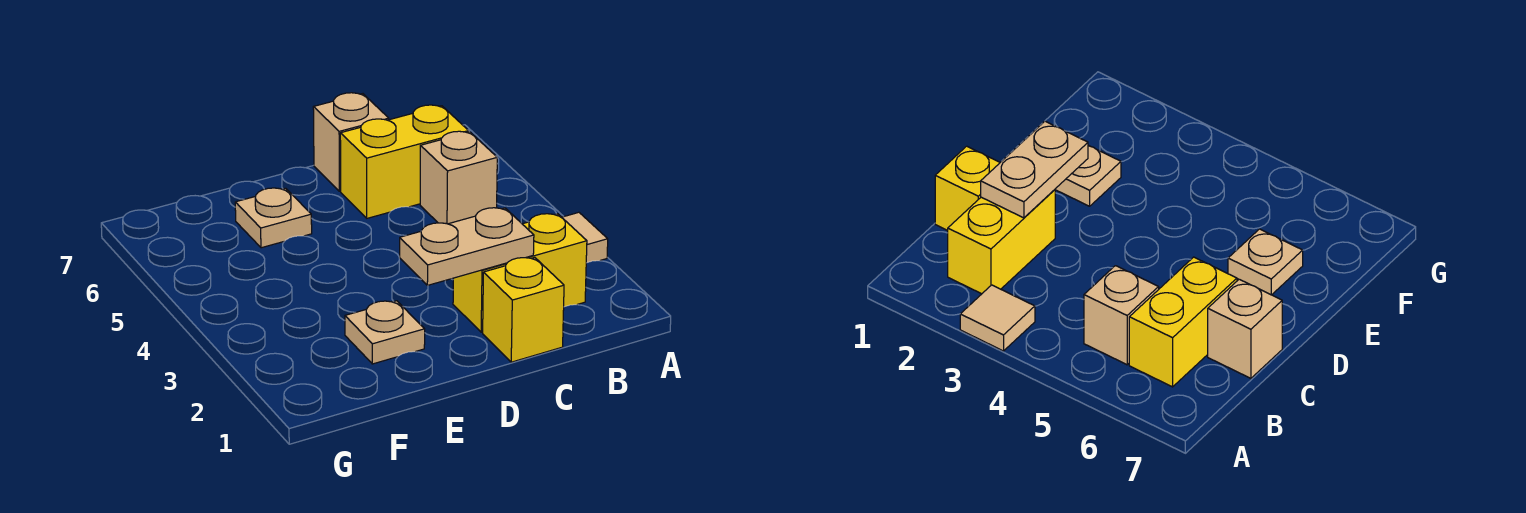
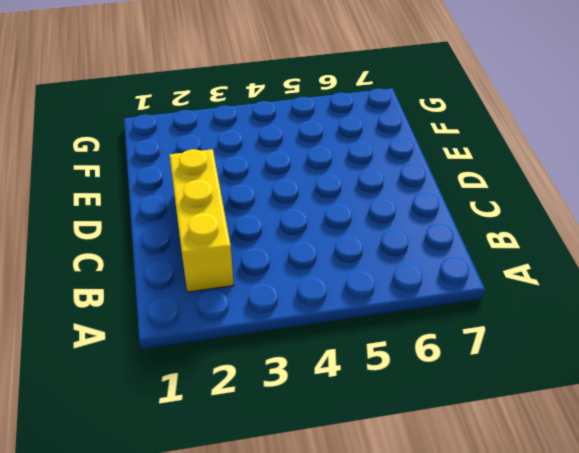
yellow brick B2:D2 level 1 -> yellow brick B2:C2 level 1
none -> tan tile A3 level 1
none -> tan brick B5 level 1

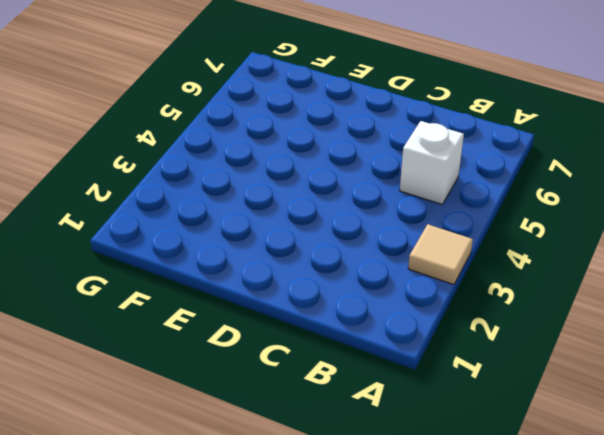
white brick B5 level 1 -> tan brick B5 level 1
none -> yellow brick B2:C2 level 1
none -> yellow brick B6:C6 level 1

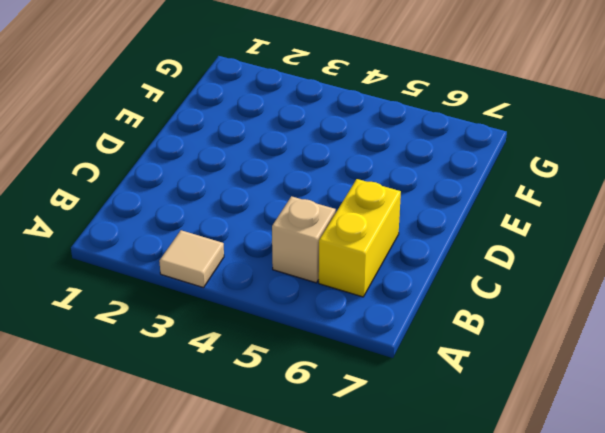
none -> yellow brick B2:C2 level 1
none -> yellow brick C1 level 1

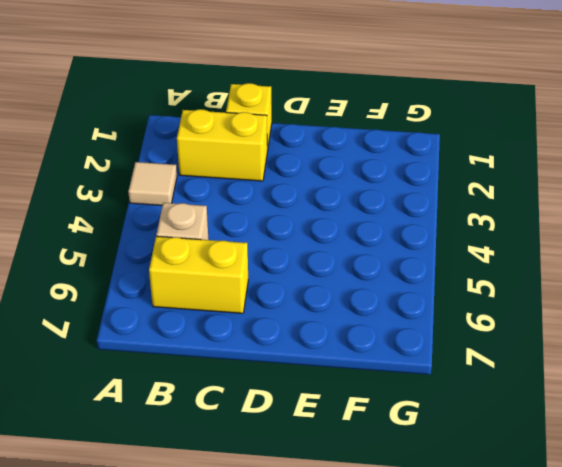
none -> tan brick C7 level 1
none -> tan plate E2 level 1

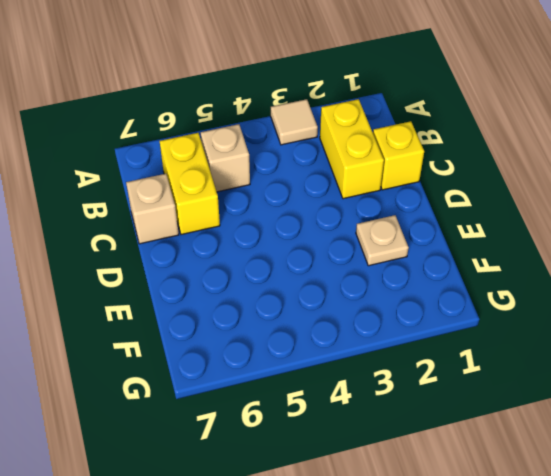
none -> tan plate E6 level 1
none -> tan plate C2:D2 level 2

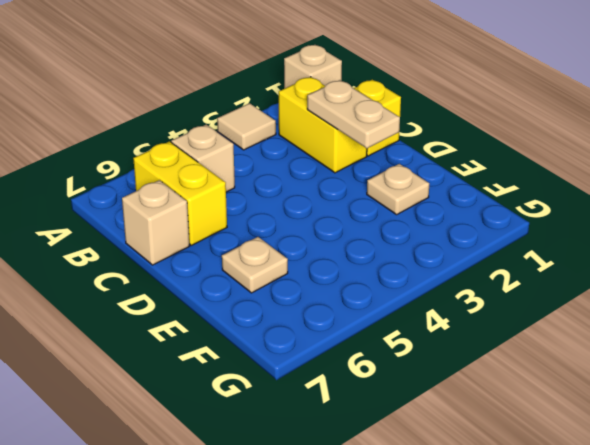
tan brick A1 level 1 -> none

